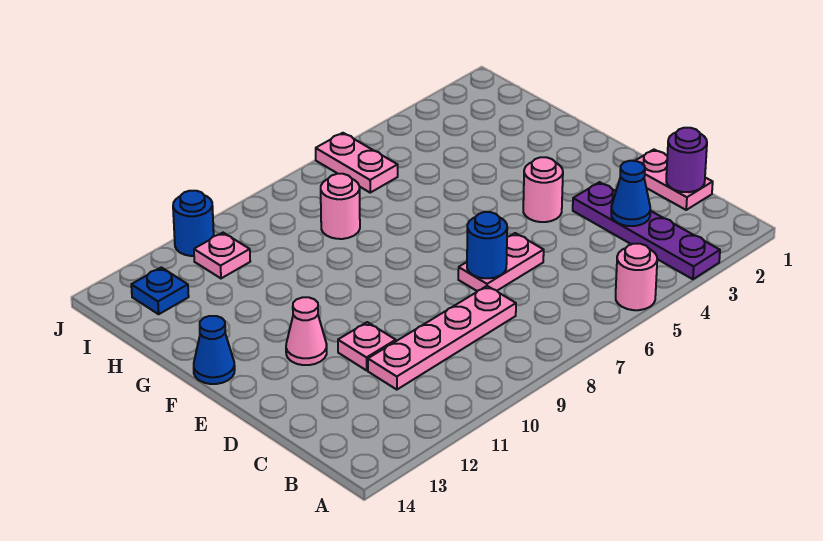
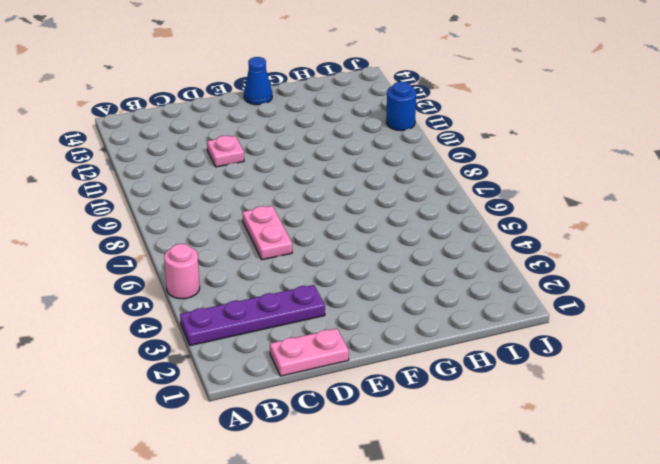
none -> pink plate C8:C11 level 1
none -> pink round brick E4 level 1
none -> pink cone E12 level 1

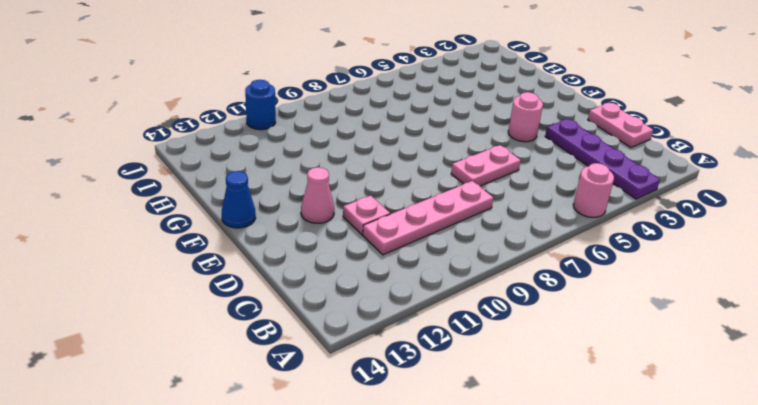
none -> pink round brick H8 level 1
none -> pink plate I6:J6 level 1
none -> pink plate I11 level 1

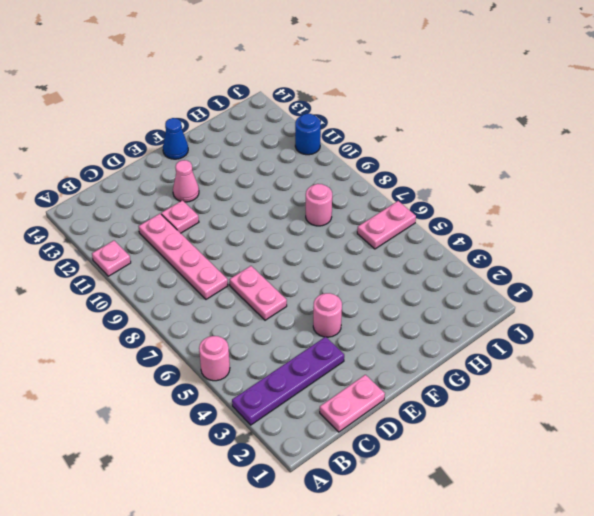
pink plate A11 level 1 -> pink plate I11 level 1
none -> blue plate I13 level 1
none -> purple round brick C1 level 2
none -> blue cone C3 level 2

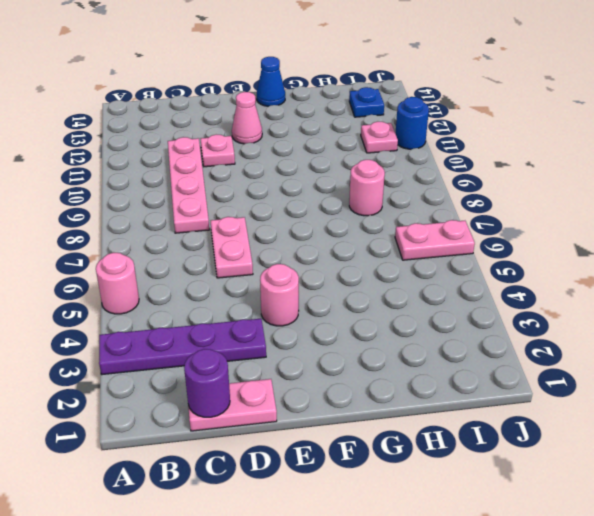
none -> blue cone C3 level 2
none -> blue round brick D7 level 2

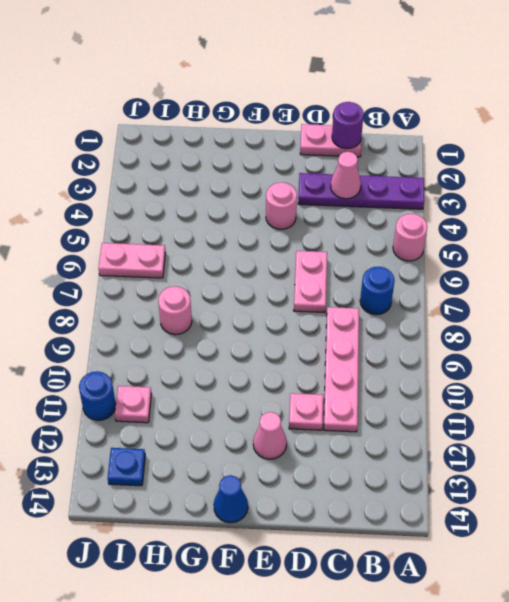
blue round brick B7 level 1 -> blue round brick D7 level 2
pink cone C3 level 2 -> blue cone C3 level 2

